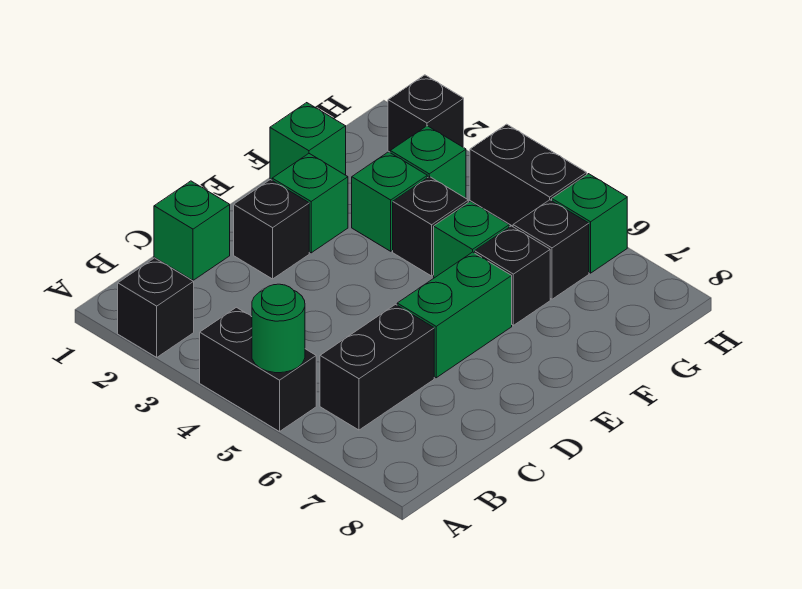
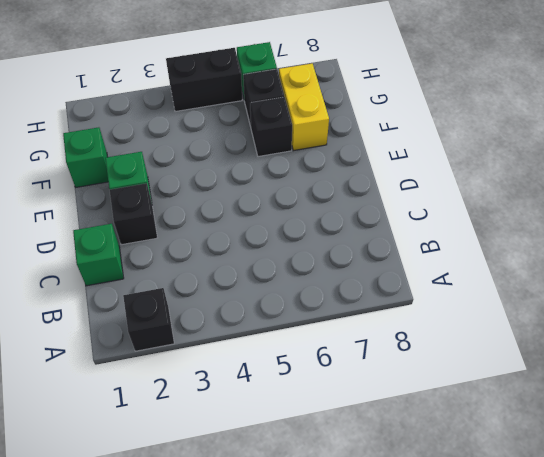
yellow brick F7:G7 level 1 -> none
none -> black brick A4:A5 level 1
none -> black brick B6:C6 level 1
none -> green brick D6:E6 level 1

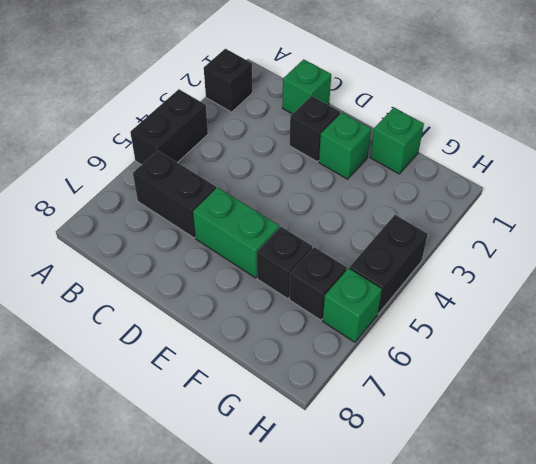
none -> green brick F3 level 1
none -> black brick F4 level 1
none -> green brick F5 level 1

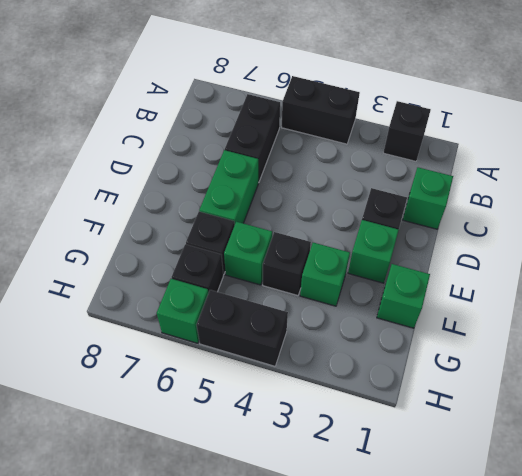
none -> green brick G3 level 1
none -> black brick H2 level 1
none -> green round brick A5 level 2

